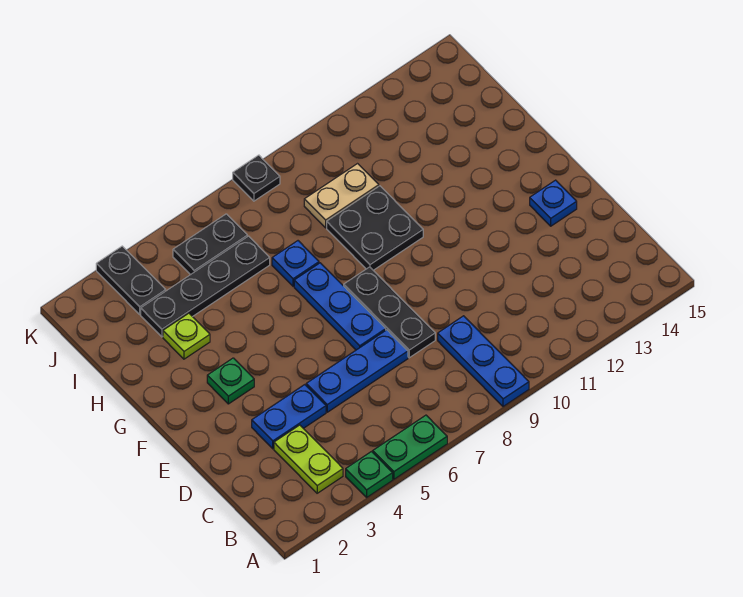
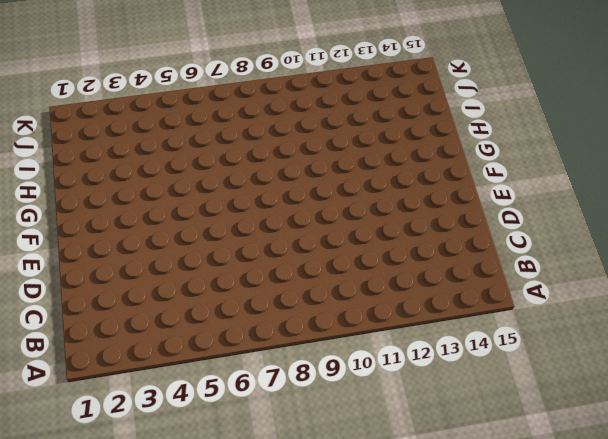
none -> green plate A4 level 1
none -> green plate A5:A6 level 1
none -> blue plate A9:C9 level 1

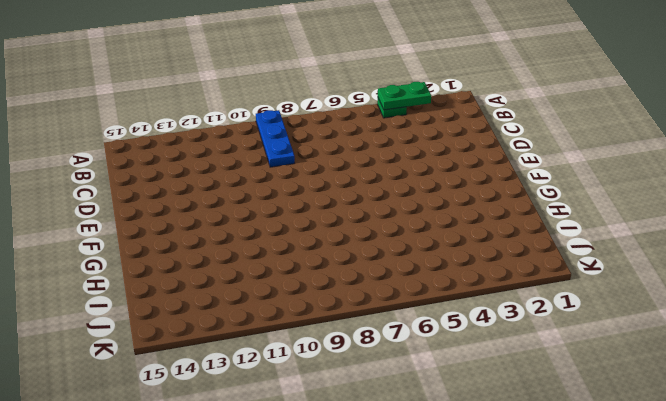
green plate A3:A4 level 2 -> green plate A5:A6 level 1
none -> lime plate B3:C3 level 1
none -> blue plate D3:D4 level 1
none -> blue plate D5:D7 level 1

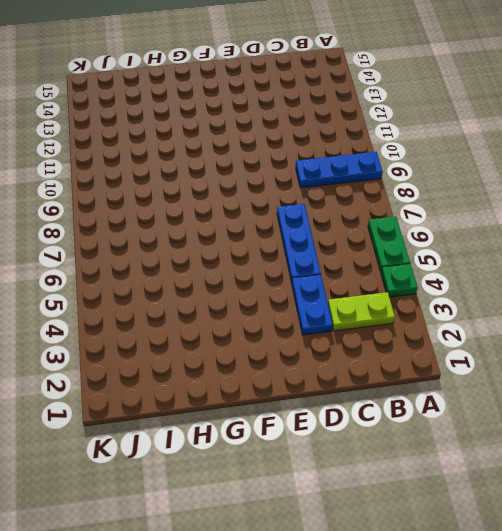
none -> black plate D8:F8 level 1
none -> blue plate E7:G7 level 1
none -> blue plate E14 level 1

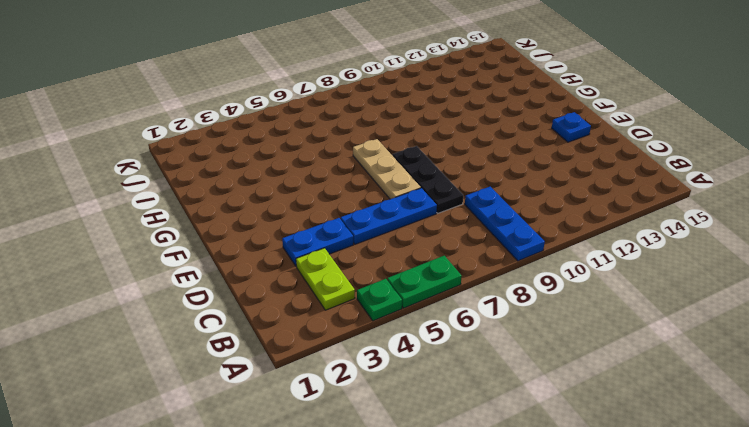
tan plate E7:G7 level 1 -> blue plate E7:G7 level 1
none -> green plate F3 level 1
none -> black plate G9:H10 level 1
none -> lime plate H3 level 1

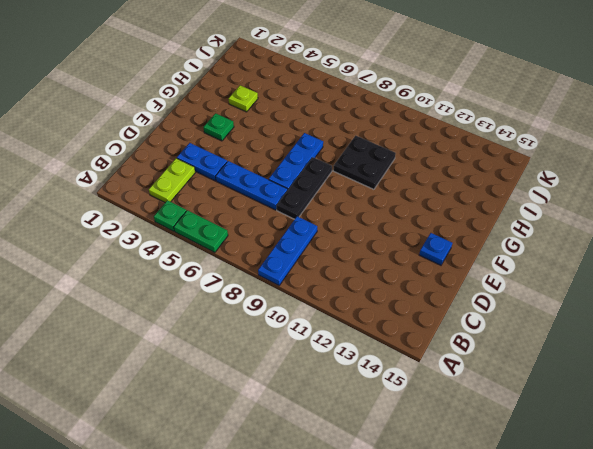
none -> blue plate H7 level 1
none -> black plate I3:I6 level 1
none -> tan plate I9:I10 level 1

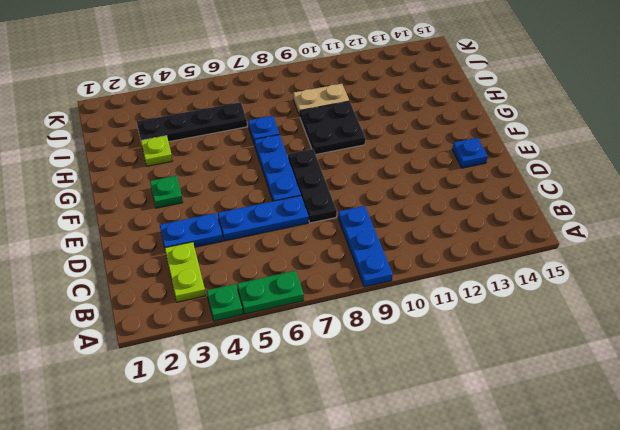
none -> black plate J3:K3 level 1
none -> black plate J5:J6 level 1
none -> black plate K8 level 1

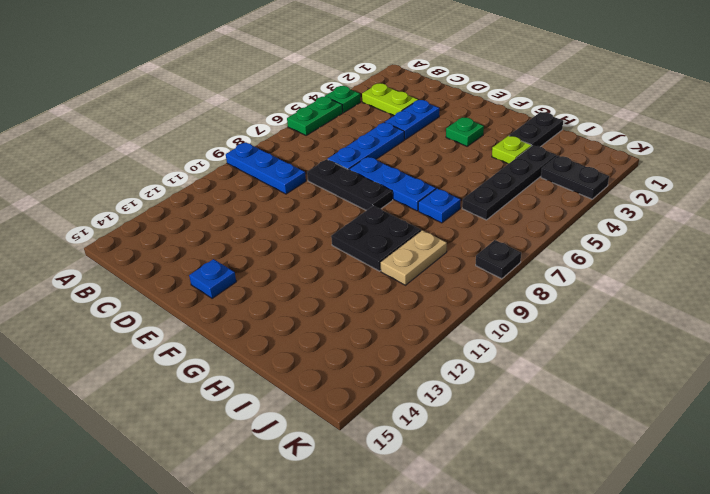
black plate H1:H2 level 1 -> black plate J5:J6 level 1

